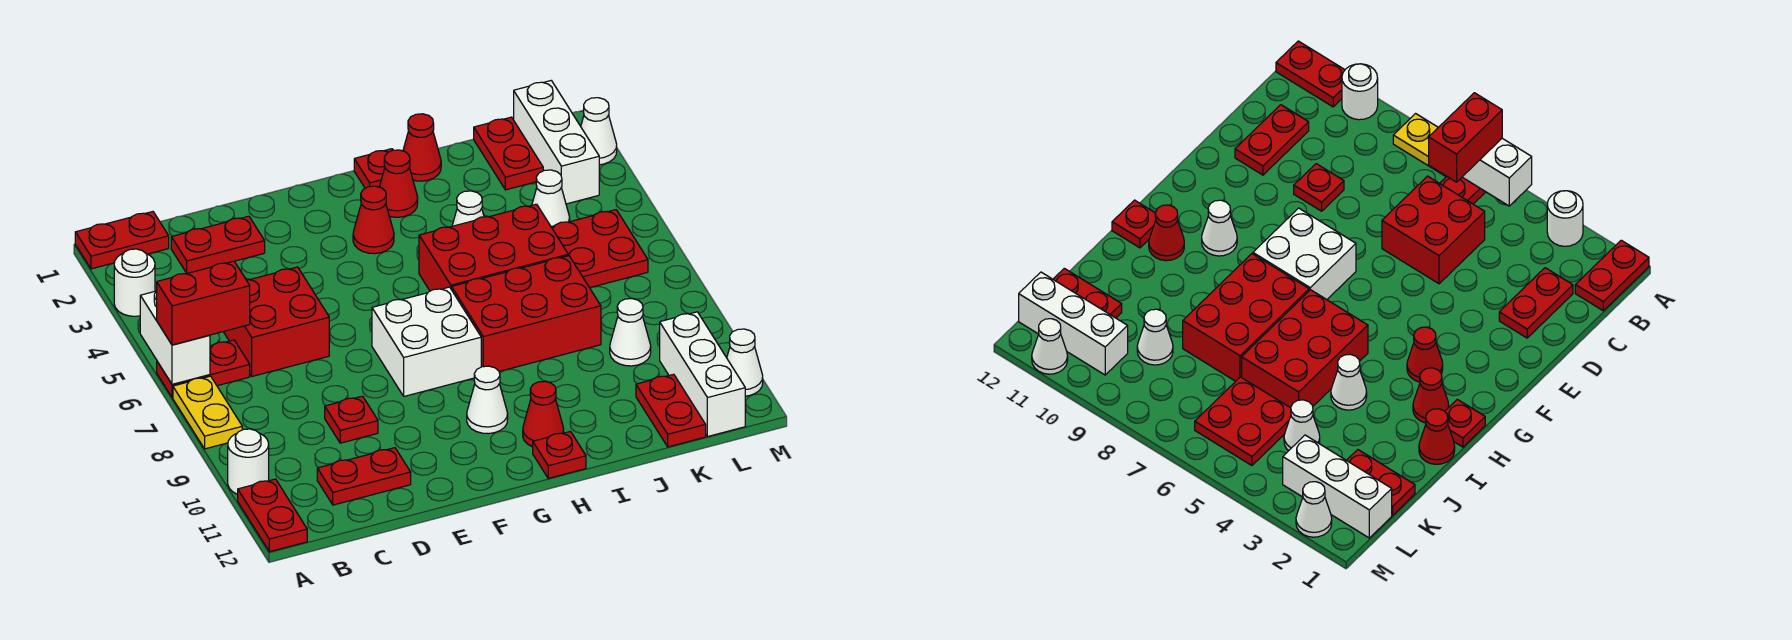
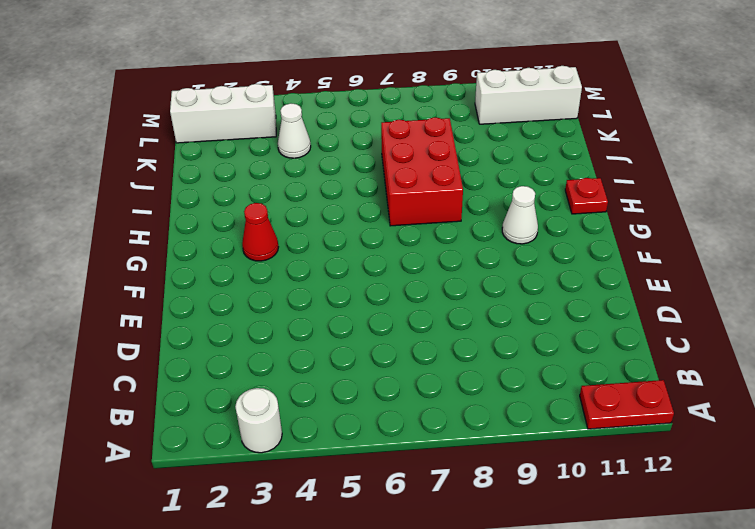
none -> red plate A1:B1 level 1
none -> red plate A6:B6 level 1
none -> yellow plate A7:A8 level 1
none -> white round brick A10 level 1

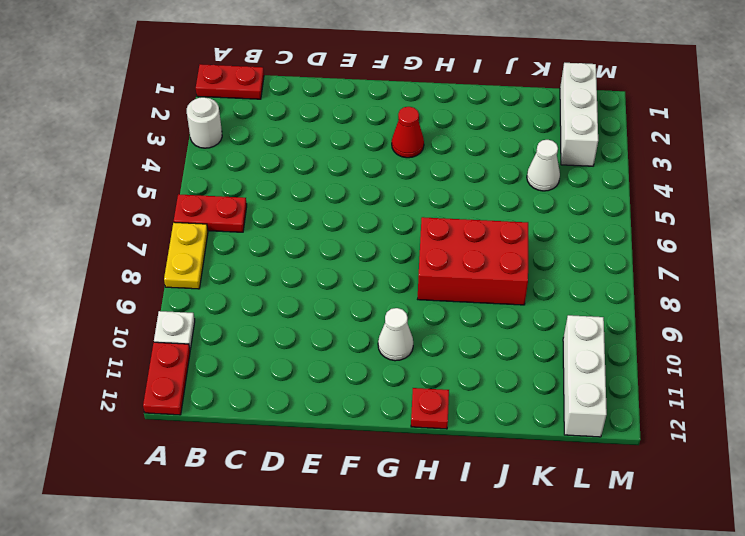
white plate A10 level 1 -> white round brick A10 level 1
none -> red plate C2:D2 level 1
none -> red brick C5:D6 level 1
none -> red plate C11:D11 level 1
none -> red plate D9 level 1

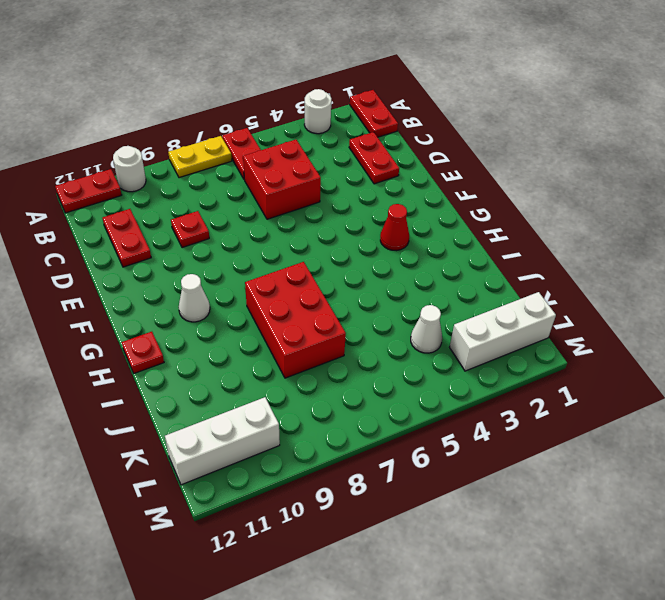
none -> white brick F7:G8 level 1
none -> red plate H1 level 1
none -> red cone H2 level 1
none -> red brick H5:J6 level 1

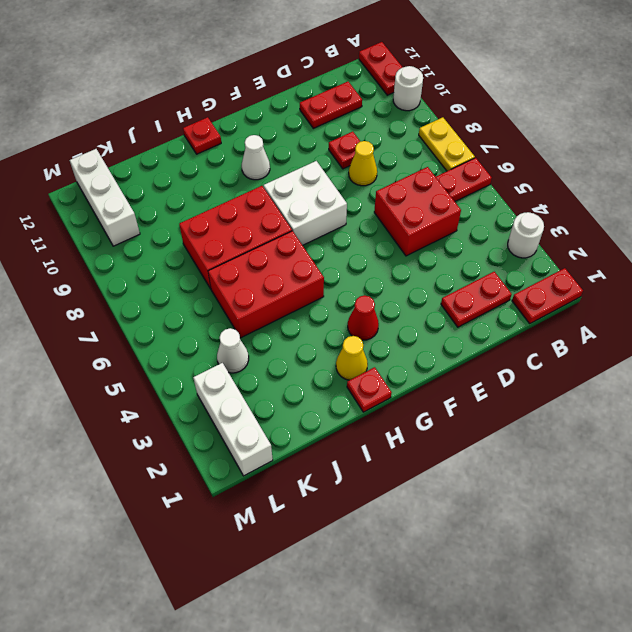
yellow cone D8 level 1 -> none
yellow cone H2 level 1 -> red cone H2 level 1
none -> red cone H11 level 1
none -> red cone I1 level 1
none -> white cone I4 level 1
none -> red plate K1:K2 level 1

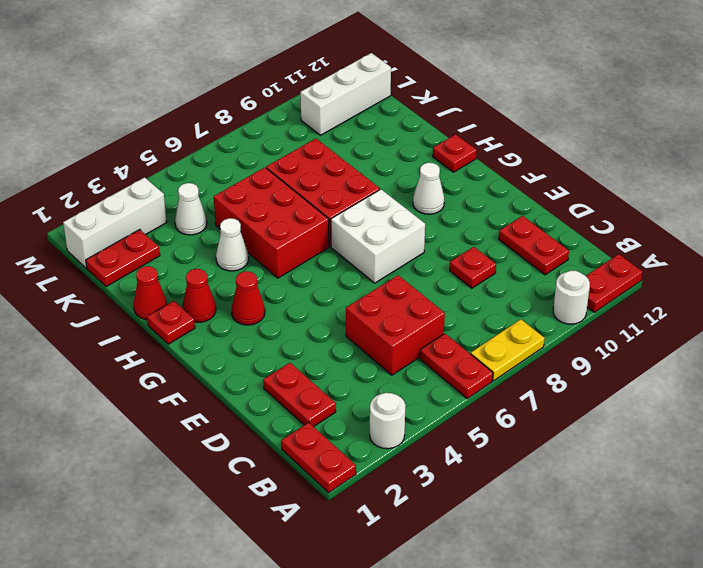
none -> red cone H11 level 1
none -> red plate K5:L6 level 1
none -> white cone K9 level 1
none -> red plate K11:K12 level 1

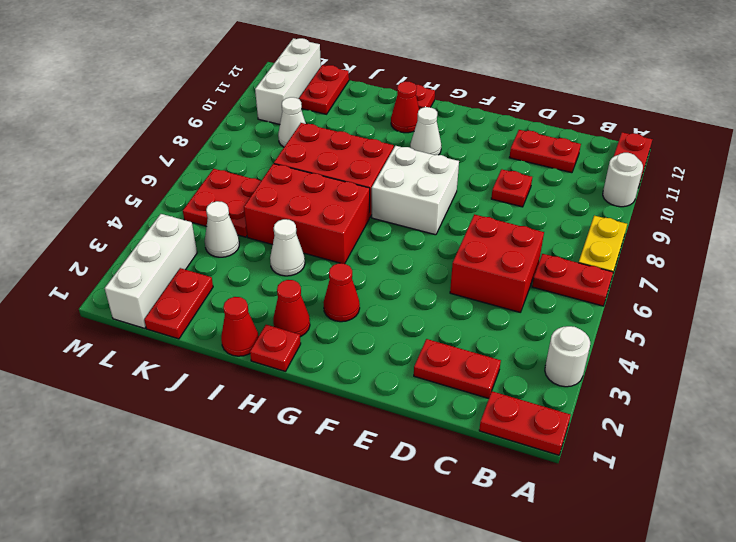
none -> white cone M2 level 1
none -> white cone M11 level 1
none -> white brick A5:A6 level 2
none -> red brick A6:B6 level 3

